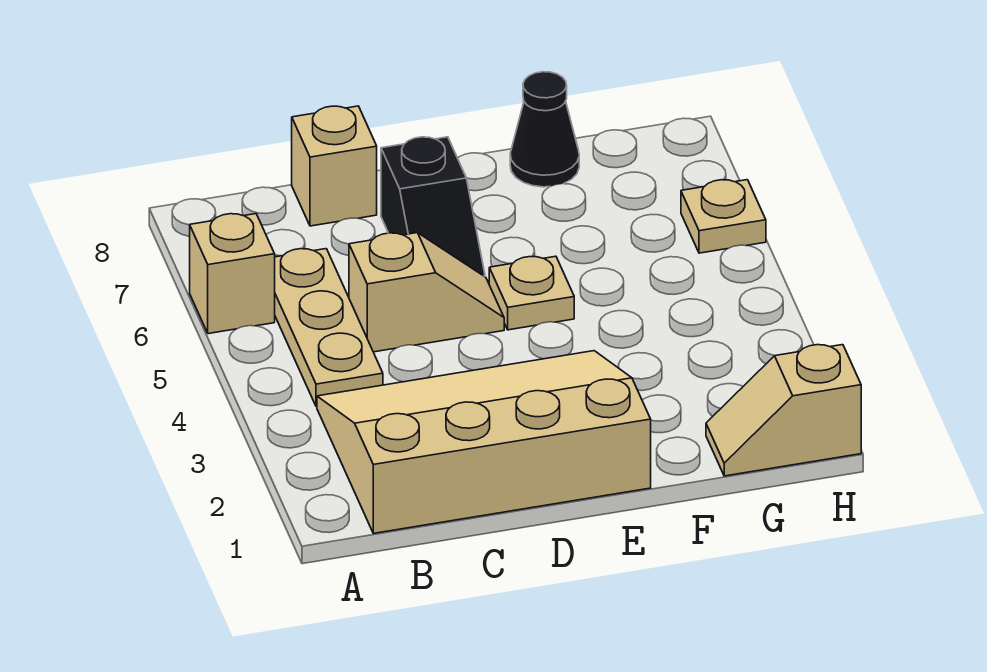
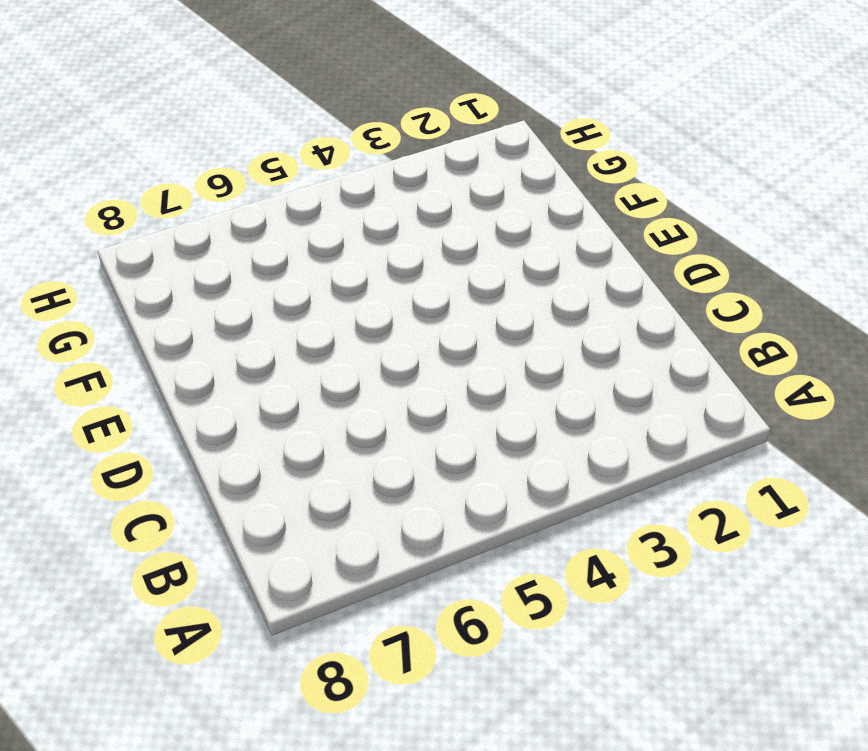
none -> tan brick A6 level 1
none -> tan slope B1:E3 level 1 top 1

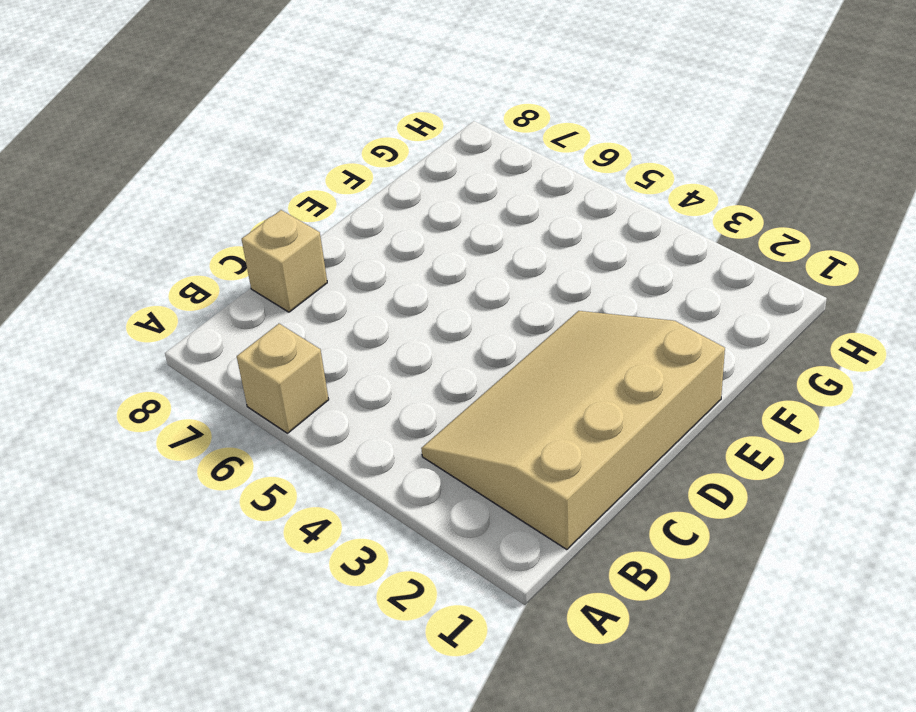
none -> tan plate B4:B6 level 1
none -> tan slope C5:D5 level 1 top C

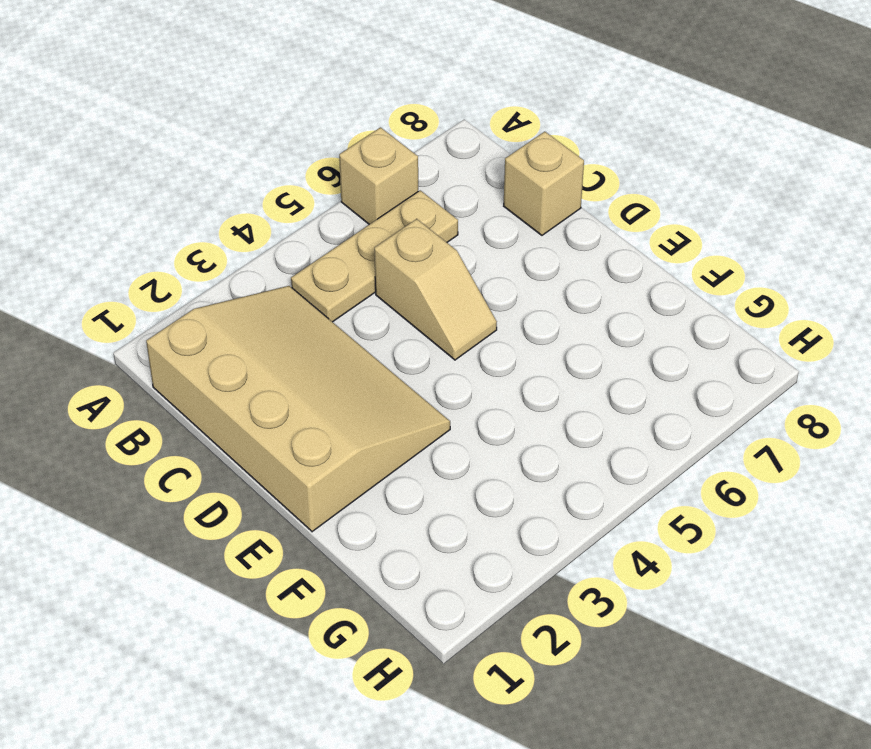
none -> black slope D6:D7 level 1 top 7
none -> tan plate E5 level 1

